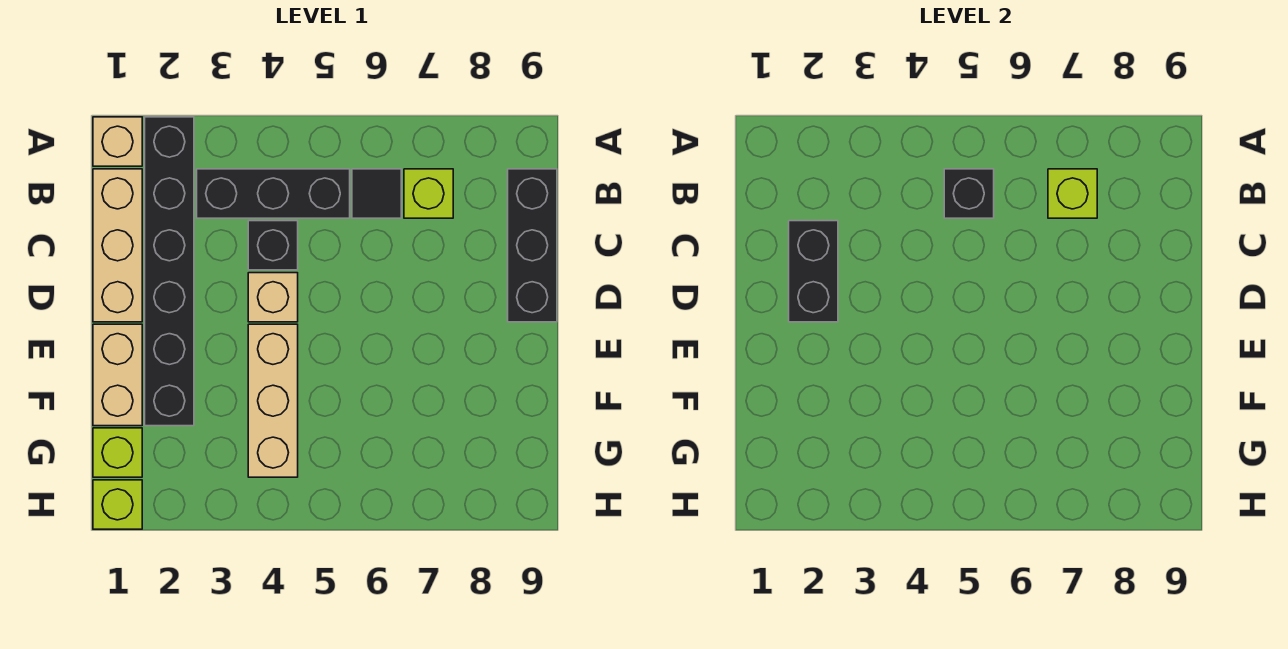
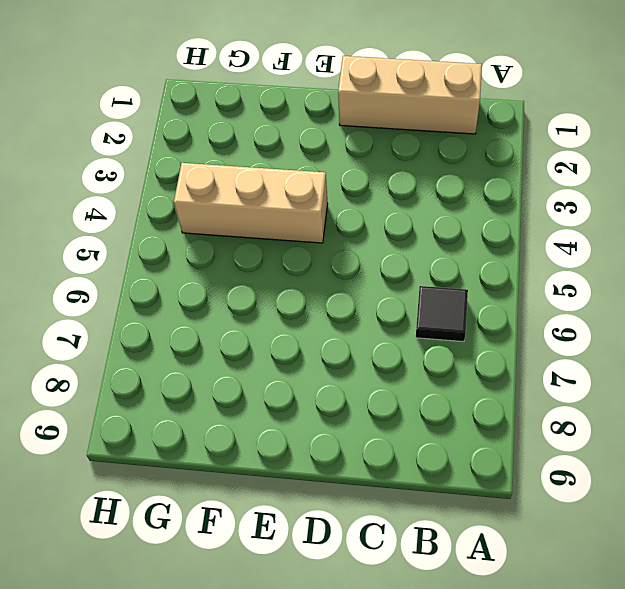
none -> tan brick A1 level 1
none -> black brick A2:F2 level 1
none -> black brick B3:B5 level 1

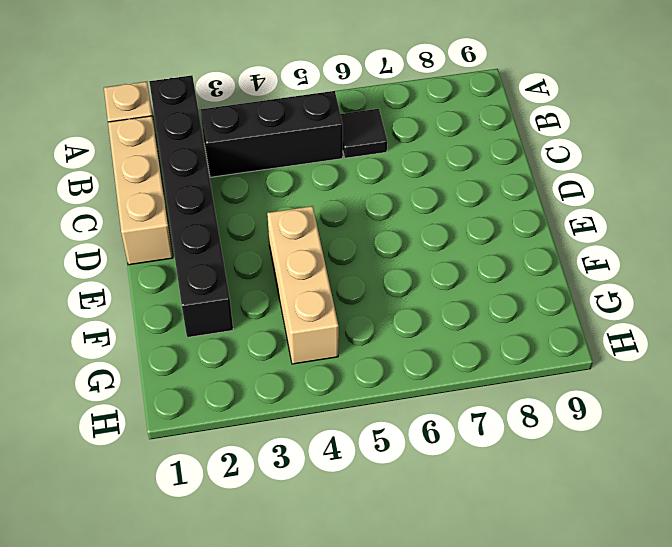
none -> lime brick B7 level 1
none -> black brick B9:D9 level 1
none -> black brick C4 level 1

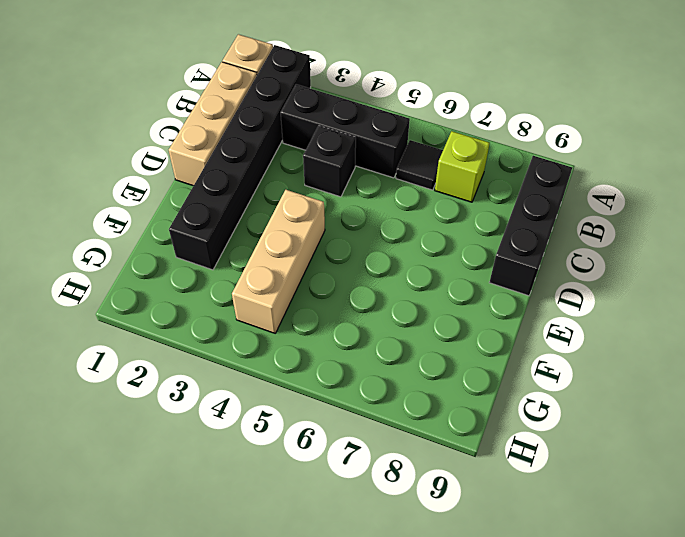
none -> tan brick D4 level 1
none -> tan brick E1:F1 level 1
none -> lime brick G1 level 1

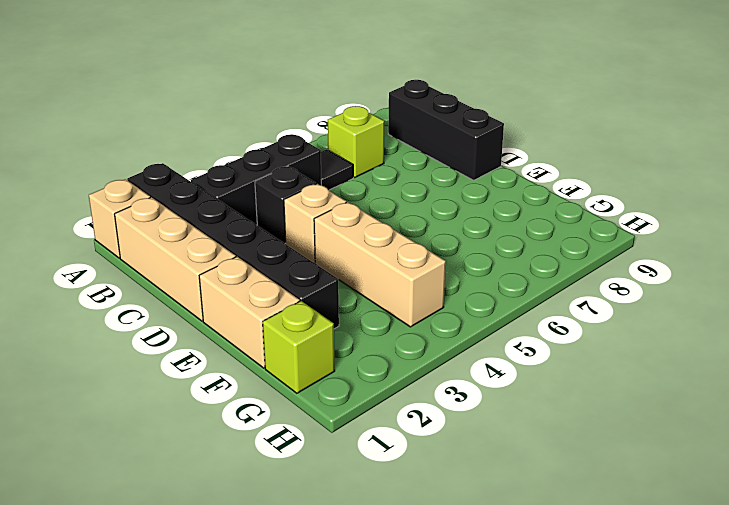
none -> lime brick H1 level 1
none -> black brick B5 level 2
none -> lime brick B7 level 2

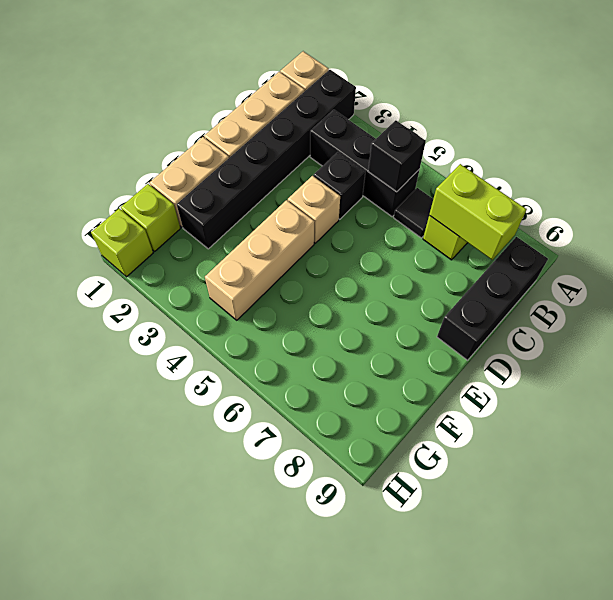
lime brick B7:B8 level 2 -> lime brick B7 level 2
none -> black brick C2:D2 level 2

